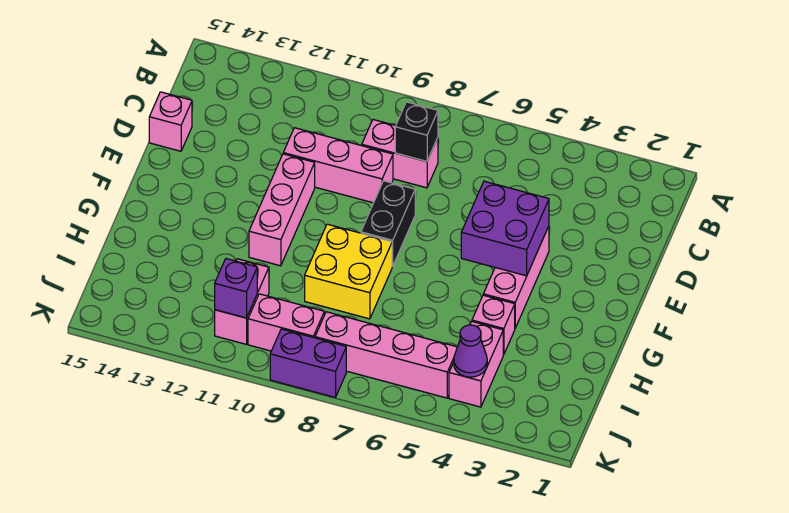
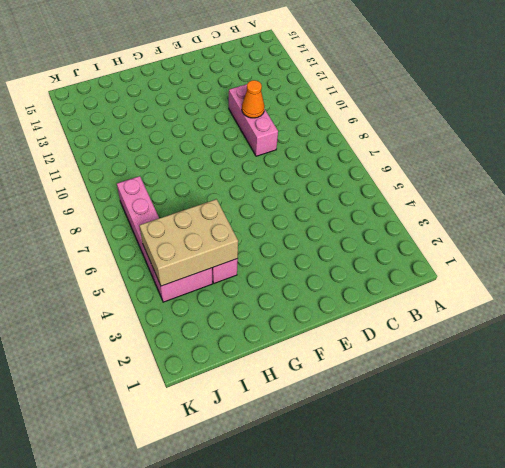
orange cone D10 level 2 -> none
tan brick H4:J5 level 2 -> purple cone J4 level 2
none -> pink brick C8:C9 level 1
none -> pink brick D15 level 1
none -> pink brick E4:G4 level 1

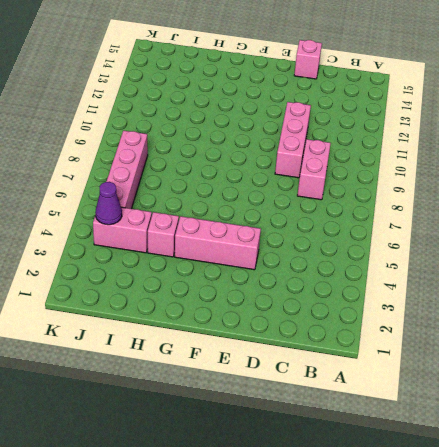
none -> black brick E8:F8 level 1
none -> pink brick E11:G11 level 1
none -> yellow brick G8:H9 level 1

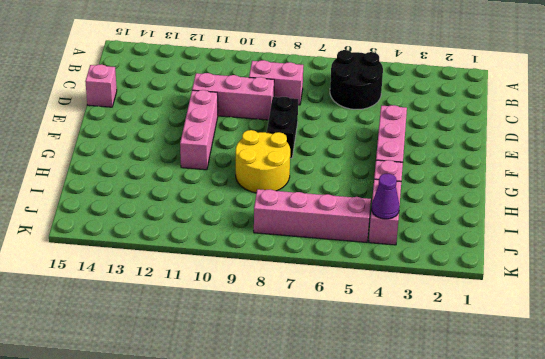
black round brick B5:C6 level 1 -> none
yellow round brick G8:H9 level 1 -> yellow brick G8:H9 level 1
none -> pink brick I11:J11 level 1
none -> pink brick J9:J10 level 1
none -> purple brick K8:K9 level 1

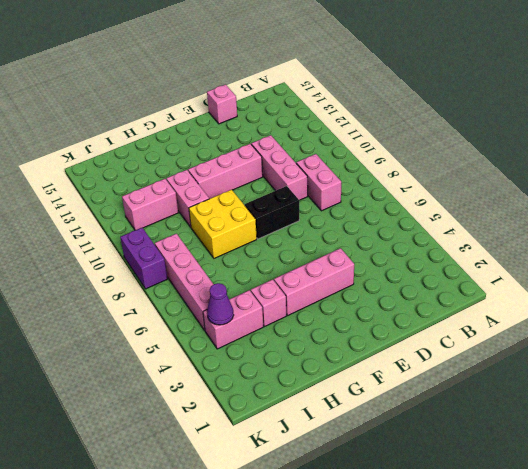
pink brick H10:H11 level 1 -> pink brick J9:J10 level 1
none -> black brick C8 level 2
none -> purple brick E4:F5 level 2
none -> purple brick J11 level 2

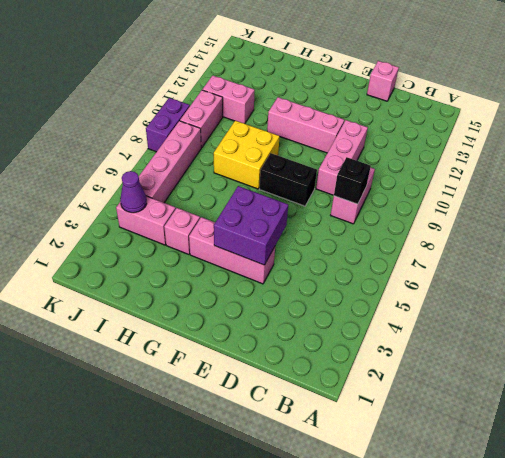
none -> purple brick J11 level 2

